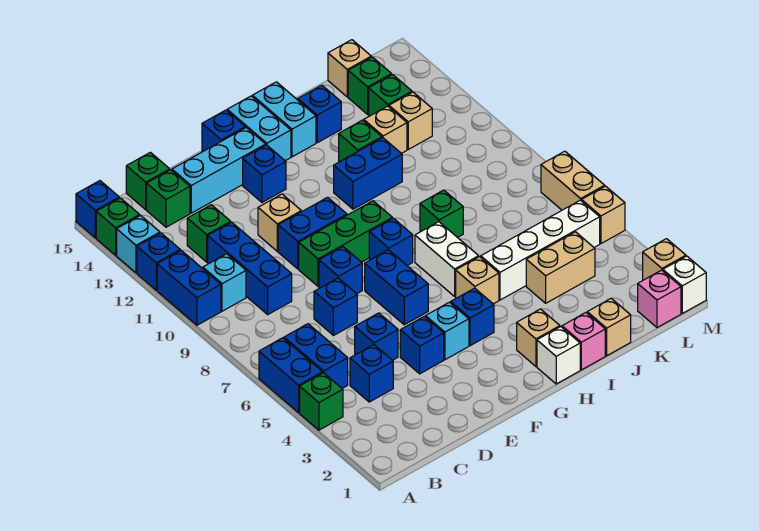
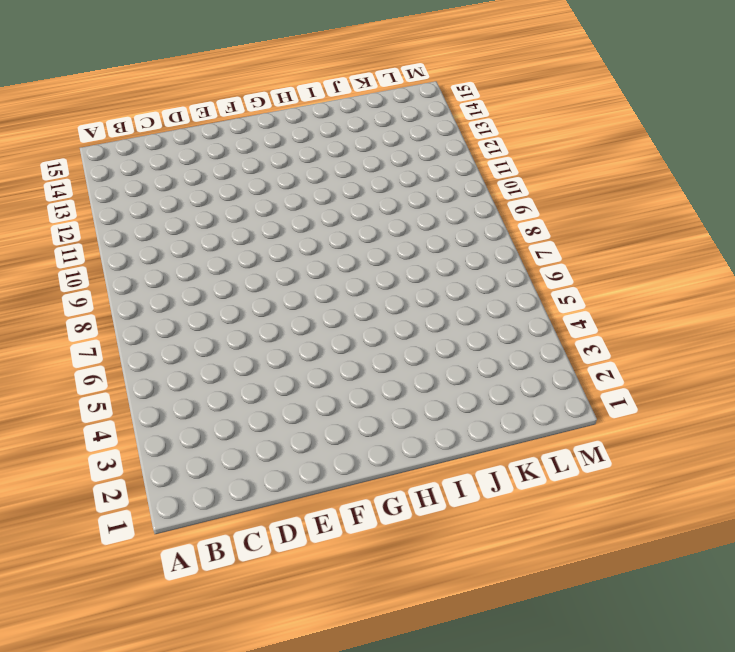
none -> green brick A4 level 1
none -> blue brick A5:A6 level 1
none -> blue brick A10:A11 level 1
none -> blue brick A12 level 1

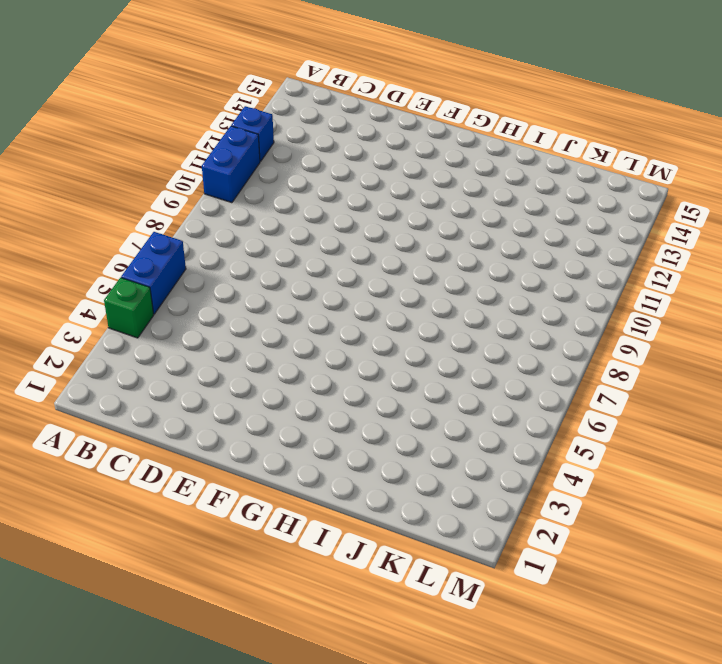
none -> cyan brick A13 level 1
none -> green brick A14 level 1
none -> blue brick A15 level 1
none -> blue brick B5:B6 level 1

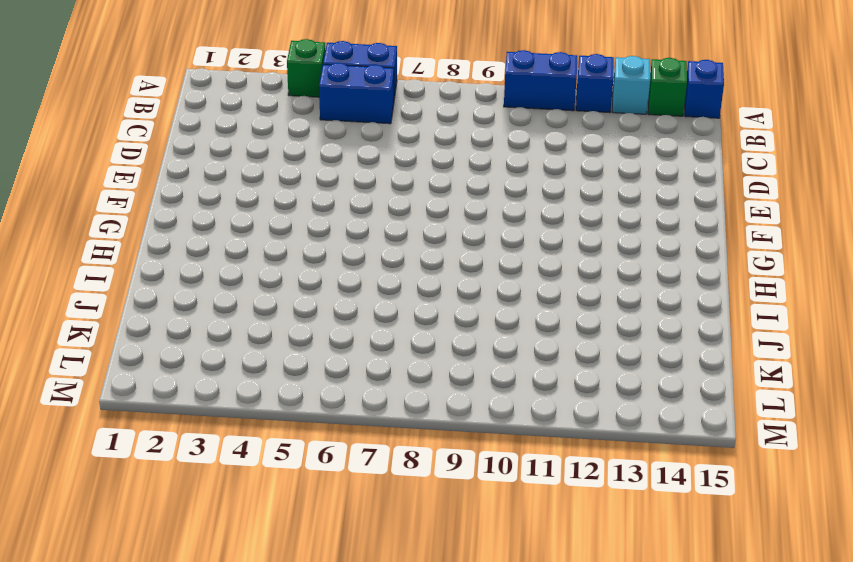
none -> cyan brick B10 level 1
none -> blue brick C4 level 1
none -> blue brick C9:C11 level 1
none -> green brick C12 level 1

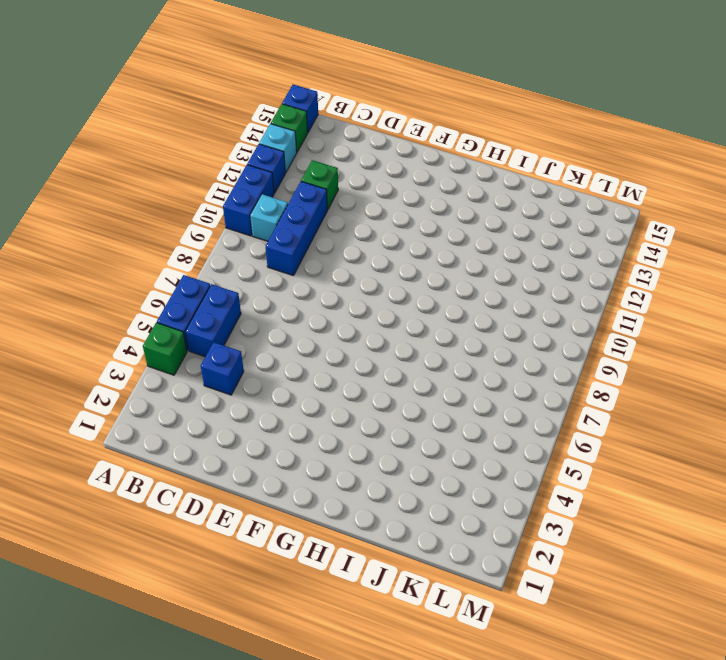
none -> green brick C14 level 1
none -> green brick C15 level 1
none -> blue brick D5 level 1
none -> blue brick D7 level 1

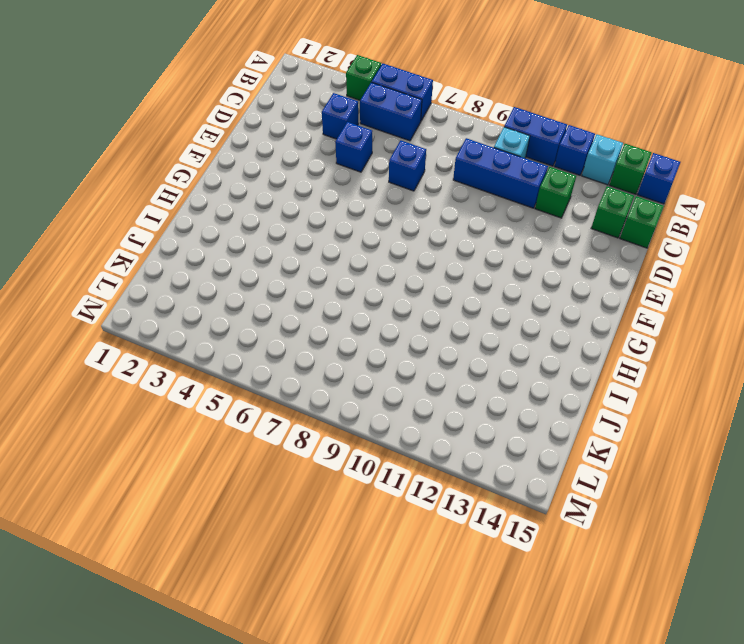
none -> cyan brick D14:F14 level 1
none -> blue brick E4 level 1
none -> blue brick E8 level 1
none -> green brick E9:G9 level 1

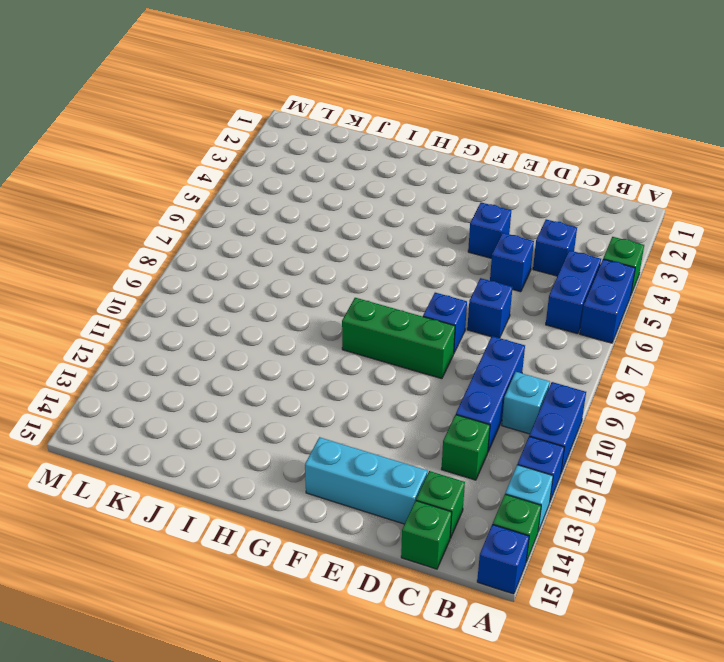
none -> blue brick E10:F10 level 1
none -> tan brick E11 level 1
none -> cyan brick F4 level 1
none -> blue brick F6:F7 level 1

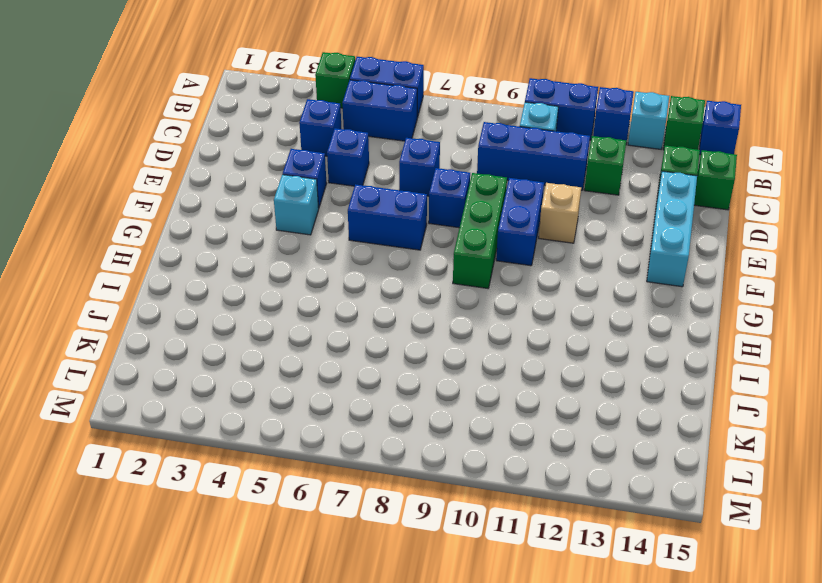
none -> blue brick F13 level 1
none -> blue brick F15 level 1
none -> blue brick G4 level 1
none -> blue brick G8 level 1

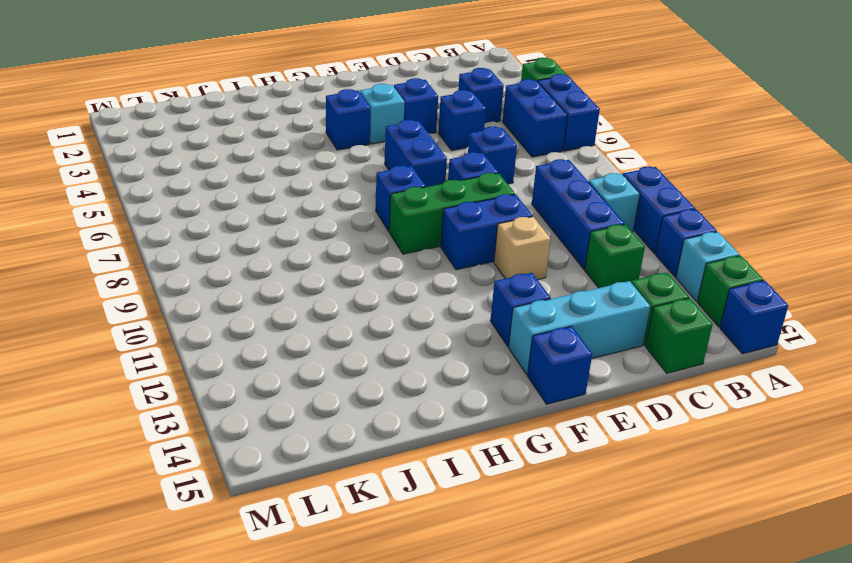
none -> cyan brick G14:G15 level 1
none -> white brick H1 level 1
none -> tan brick H2 level 1
none -> tan brick H5 level 1

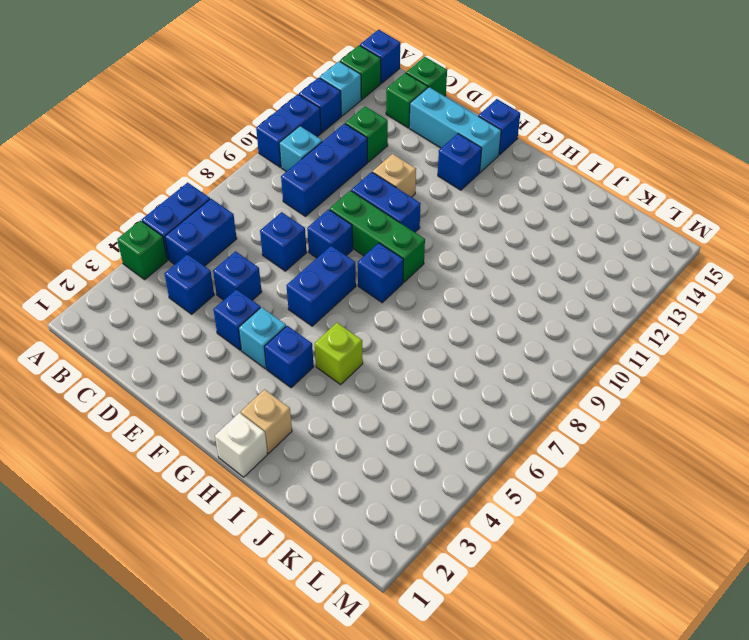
lime brick H5 level 1 -> tan brick H5 level 1
none -> cyan brick G14:G15 level 1
none -> white brick H6:H7 level 1
none -> blue brick H11:I11 level 1
none -> cyan brick H14:H15 level 1

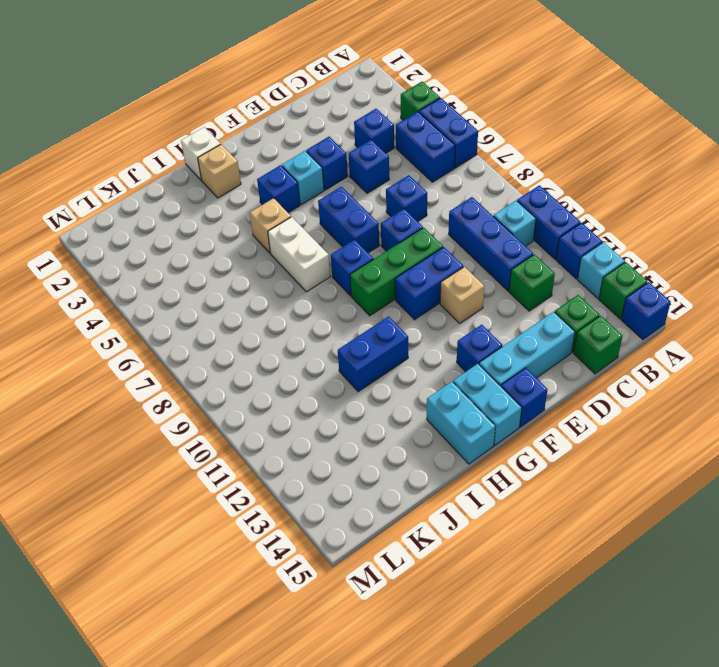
none -> pink brick I1 level 1
none -> white brick I5:L5 level 1
none -> green brick I8 level 1
none -> green brick I12 level 1

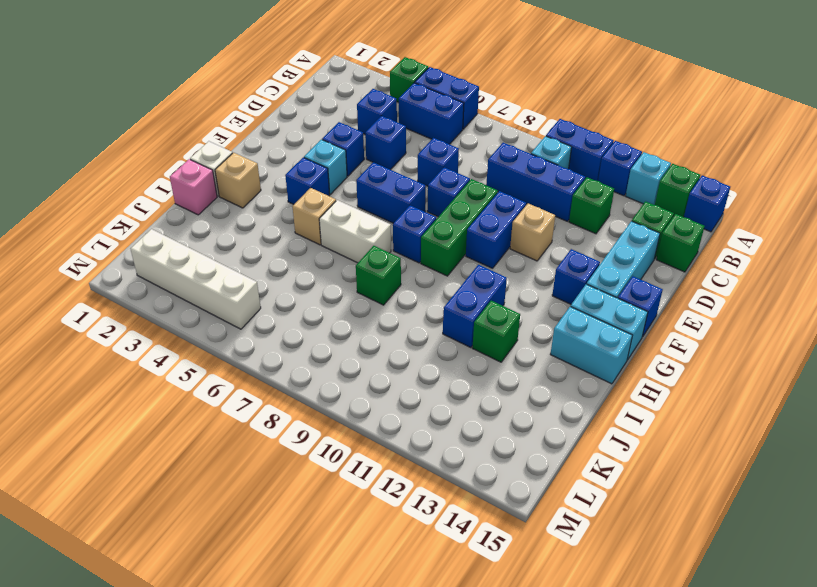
white brick L2:L5 level 1 -> white brick I5:L5 level 1
none -> blue brick I14 level 1
none -> tan brick J1 level 1
none -> tan brick J4:K4 level 1
none -> tan brick J12 level 1

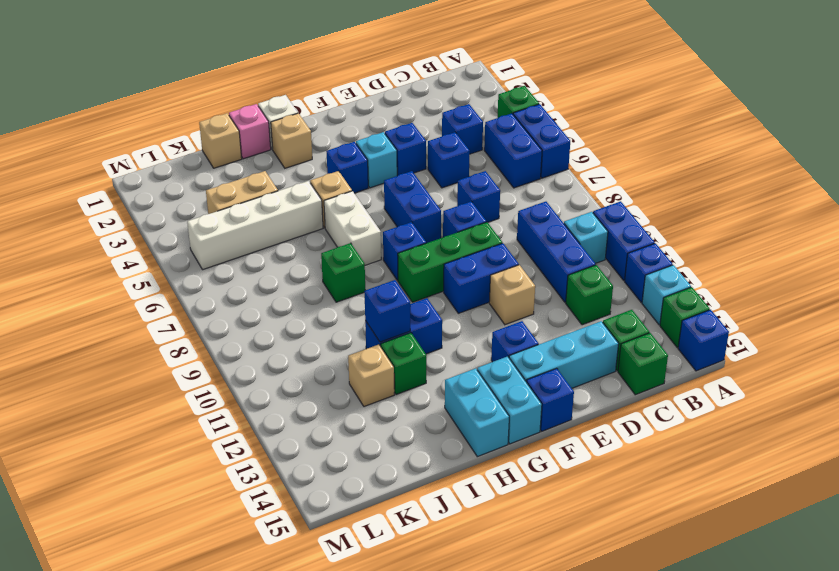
blue brick I11 level 2 -> blue brick I14 level 1
none -> tan brick K12 level 1
none -> green brick K13 level 1
none -> green brick K14 level 1
none -> tan brick K15 level 1

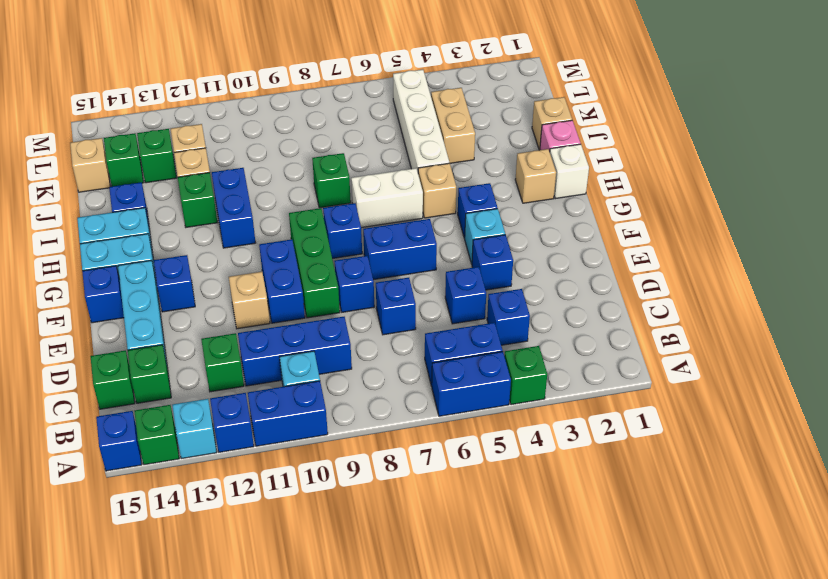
none -> pink brick L1 level 1
none -> white brick M1 level 1
none -> tan brick M2 level 1
none -> tan brick M5 level 1

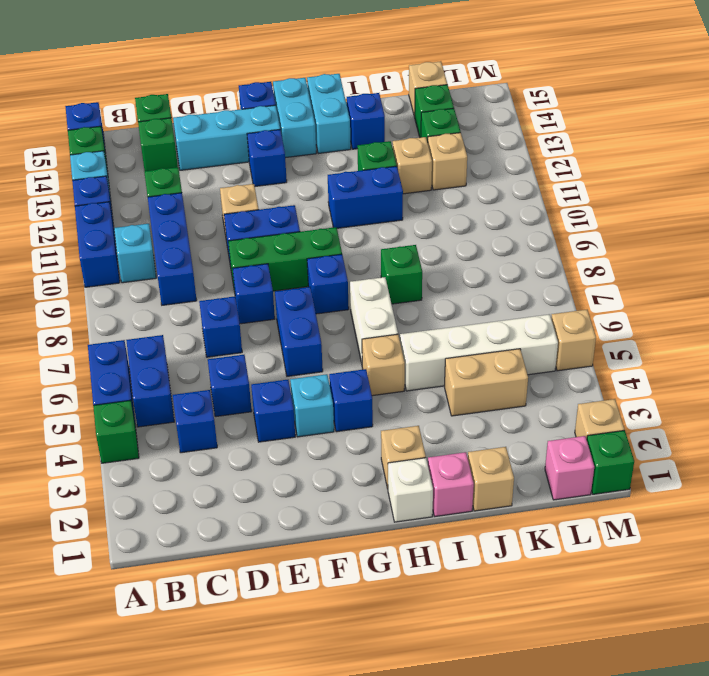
green brick M1 level 1 -> white brick M1 level 1
none -> tan brick M6:M7 level 1

